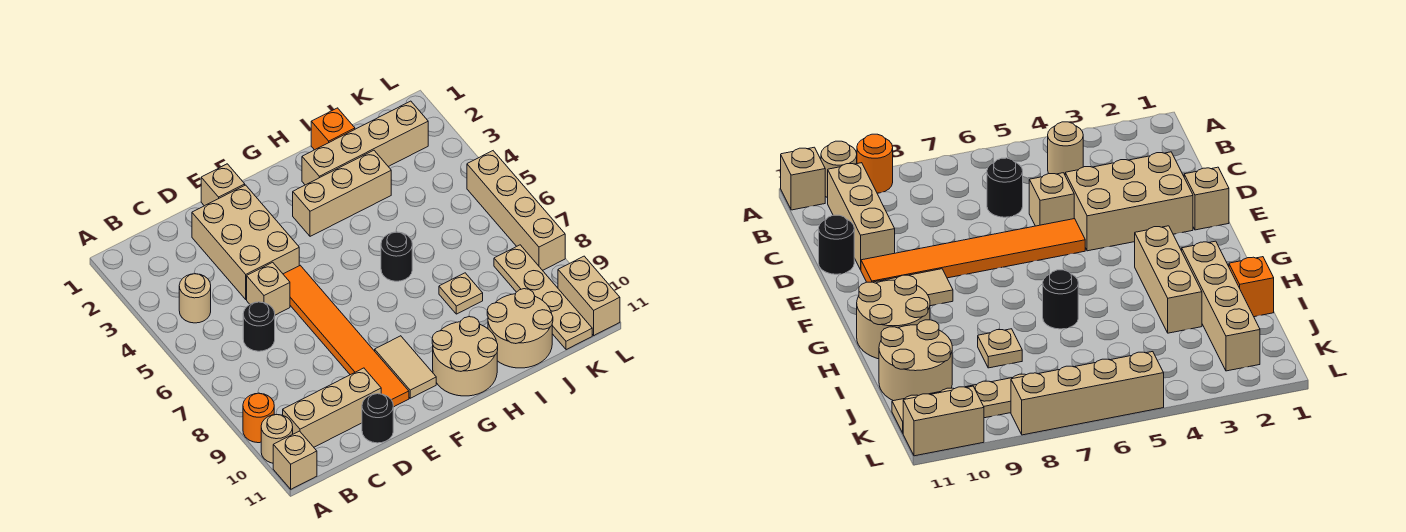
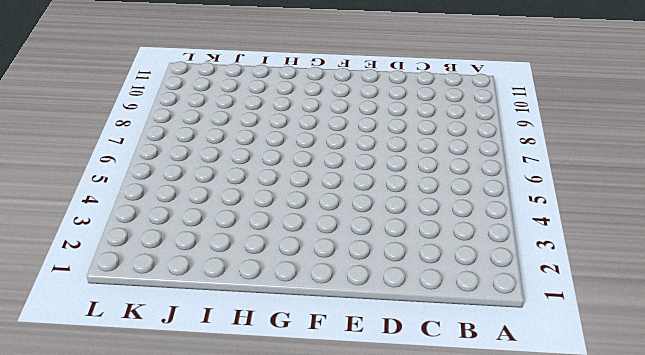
none -> orange round brick A9 level 1
none -> tan round brick A10 level 1
none -> tan brick A11 level 1

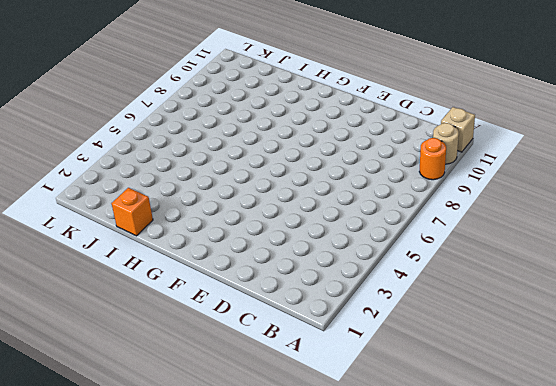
none -> tan round brick B4 level 1
none -> tan brick B10:D10 level 1
none -> black round brick C6 level 1

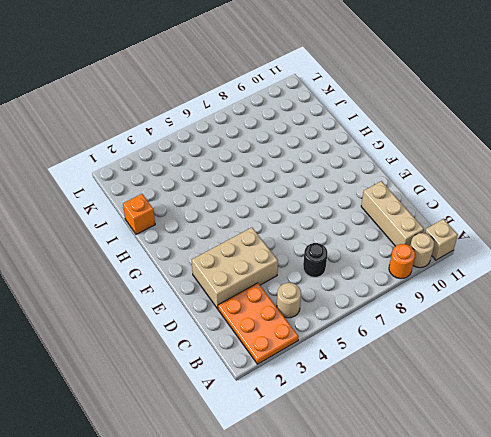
orange plate A2:C3 level 1 -> none
none -> tan brick D5 level 1
none -> black round brick D11 level 1
none -> tan brick E1 level 1

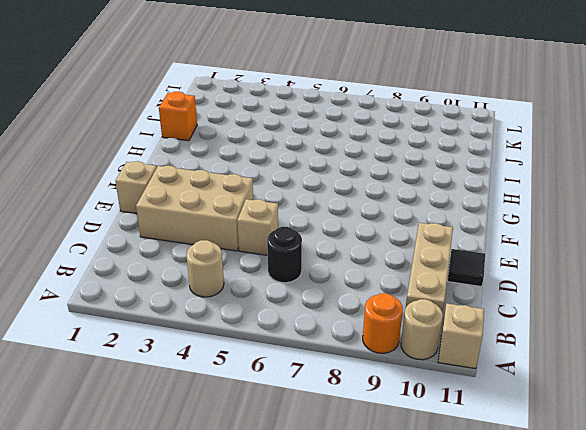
black tile D11 level 1 -> black round brick D11 level 1
none -> orange tile E5:E10 level 1
none -> tan tile F9:F10 level 1
none -> tan brick G3:I3 level 1

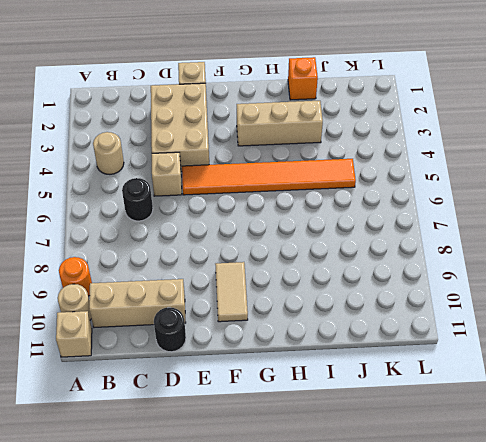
orange tile E5:J5 level 1 -> orange tile E5:E10 level 1
none -> tan round brick G10:H11 level 1
none -> tan brick H2:K2 level 1
none -> black round brick H6 level 1

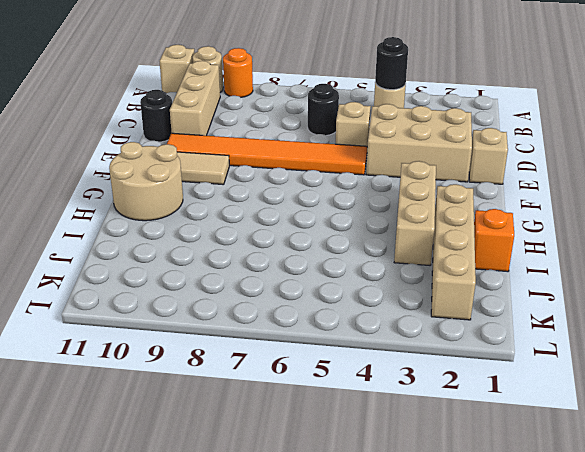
black round brick B4 level 2 -> black round brick H6 level 1
none -> tan plate I8 level 1
none -> tan round brick I10:J11 level 1
none -> tan plate K8:K11 level 1

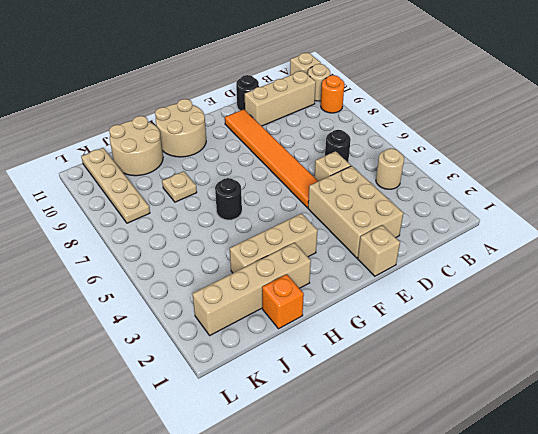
none -> tan tile F9:F10 level 1
none -> tan brick L5:L8 level 1
none -> tan brick L10:L11 level 1

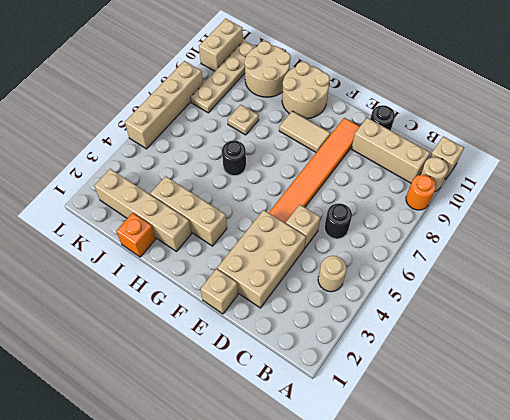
tan tile F9:G9 level 1 -> tan tile F9:F10 level 1

